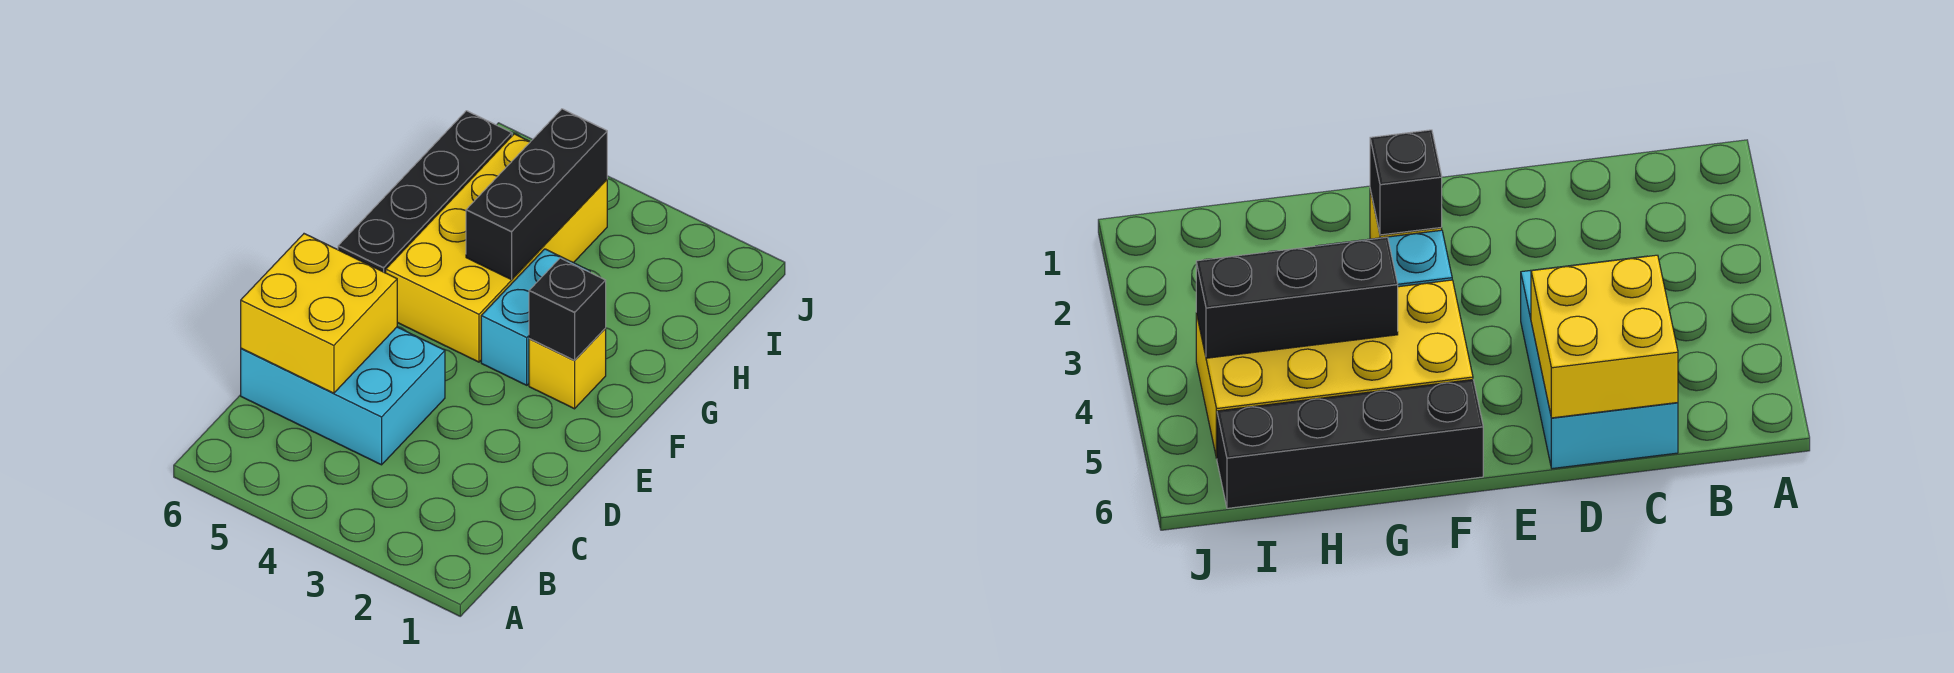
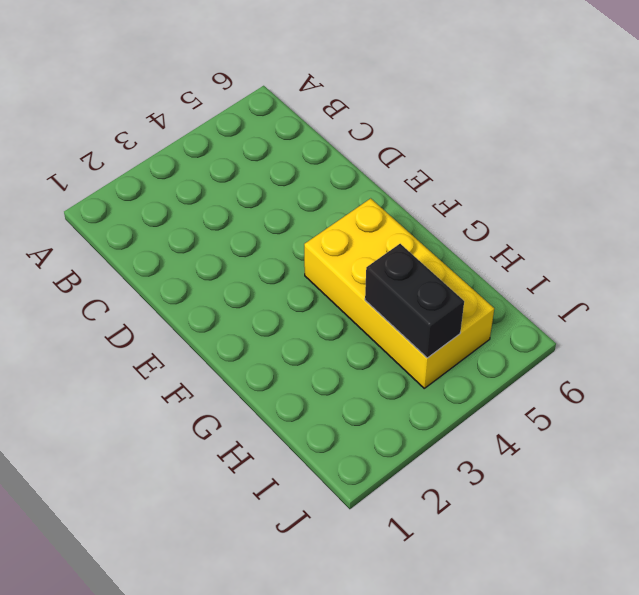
black brick H4:I4 level 2 -> black brick G4:I4 level 2
none -> cyan brick C4:D6 level 1
none -> yellow brick F2 level 1

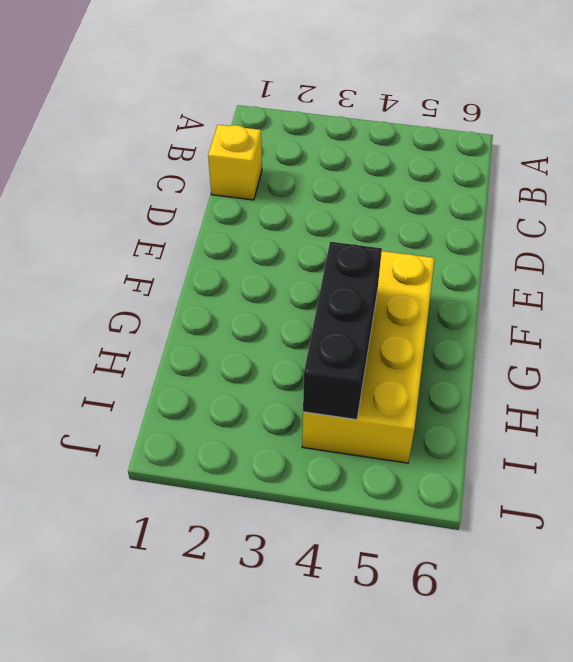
yellow brick C1 level 1 -> yellow brick F2 level 1
none -> cyan brick C4:D6 level 1
none -> cyan brick F3:G3 level 1

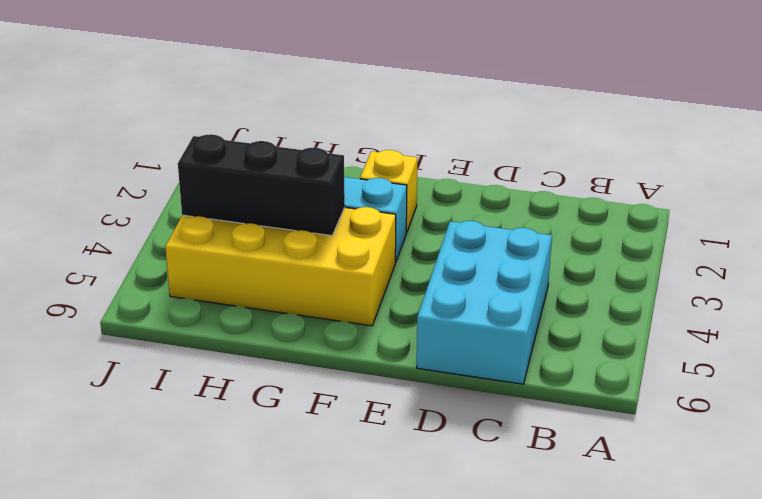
none -> black brick F6:I6 level 1
none -> yellow brick C5:D6 level 2

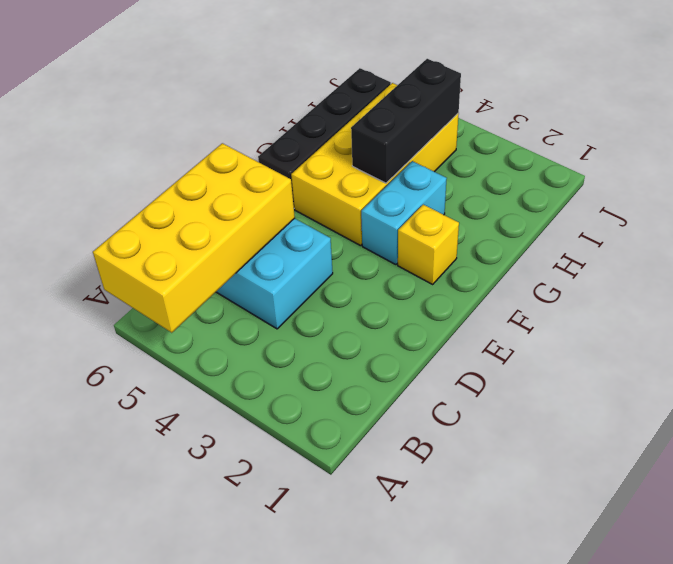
yellow brick A5:D6 level 2 -> yellow brick C5:D6 level 2
none -> black brick F2 level 2

